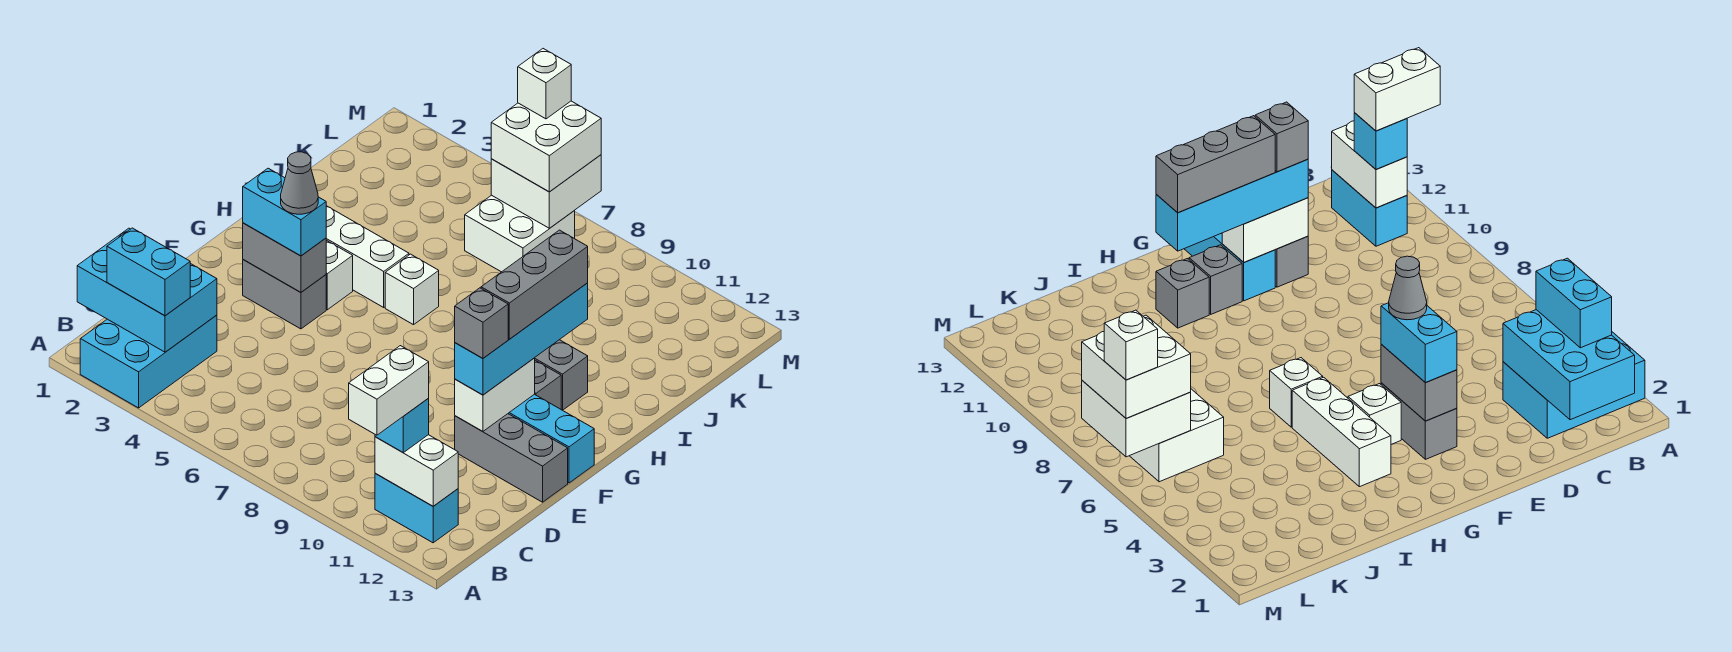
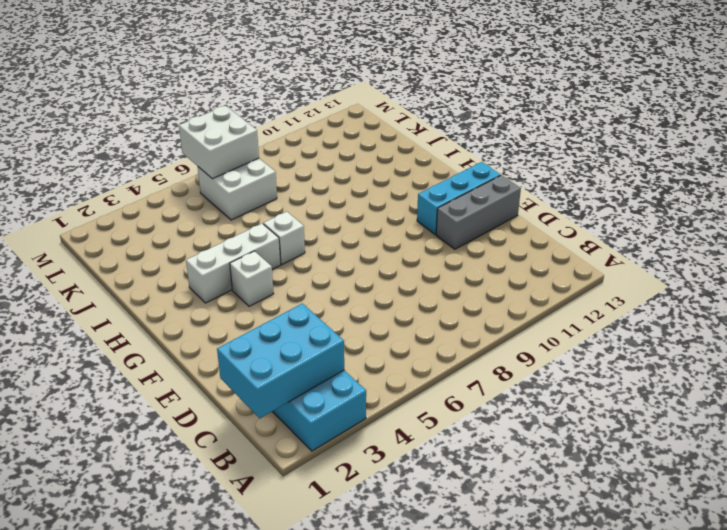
none -> cyan brick B11:B12 level 1
none -> grey brick F3:F4 level 1
none -> grey brick G11 level 1

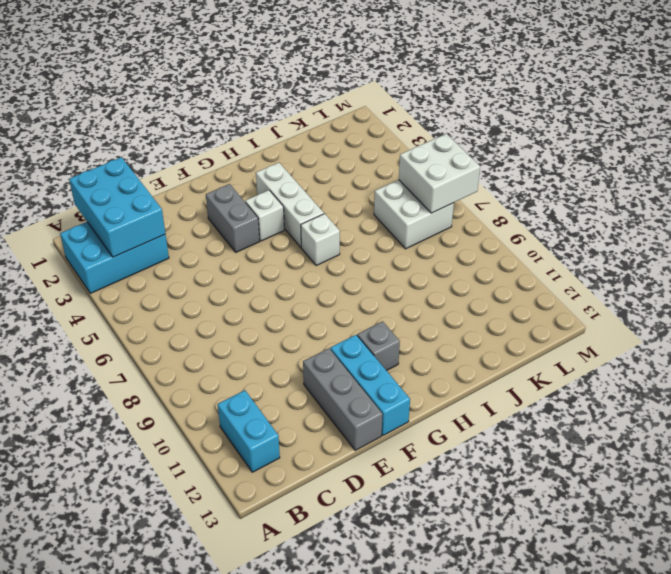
none -> grey brick H11 level 1
none -> white brick B11:B12 level 2
none -> white brick E11:F11 level 2

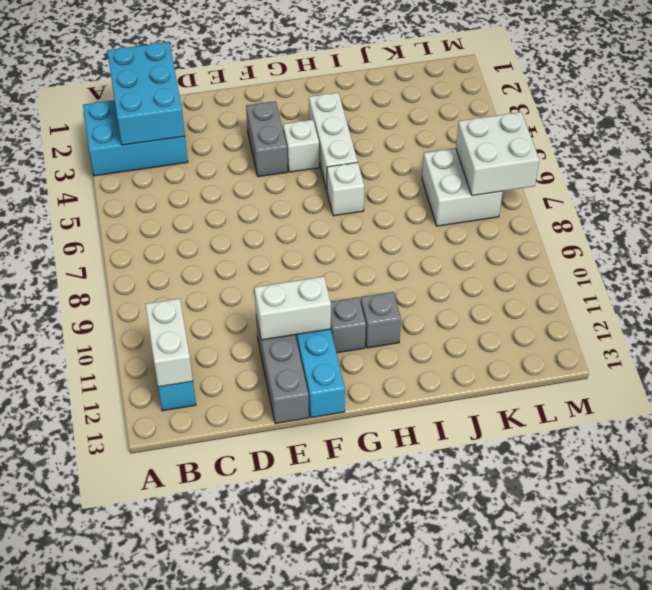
none -> grey brick F3:F4 level 2
none -> cyan brick B2:B3 level 3
none -> cyan brick B11 level 3

